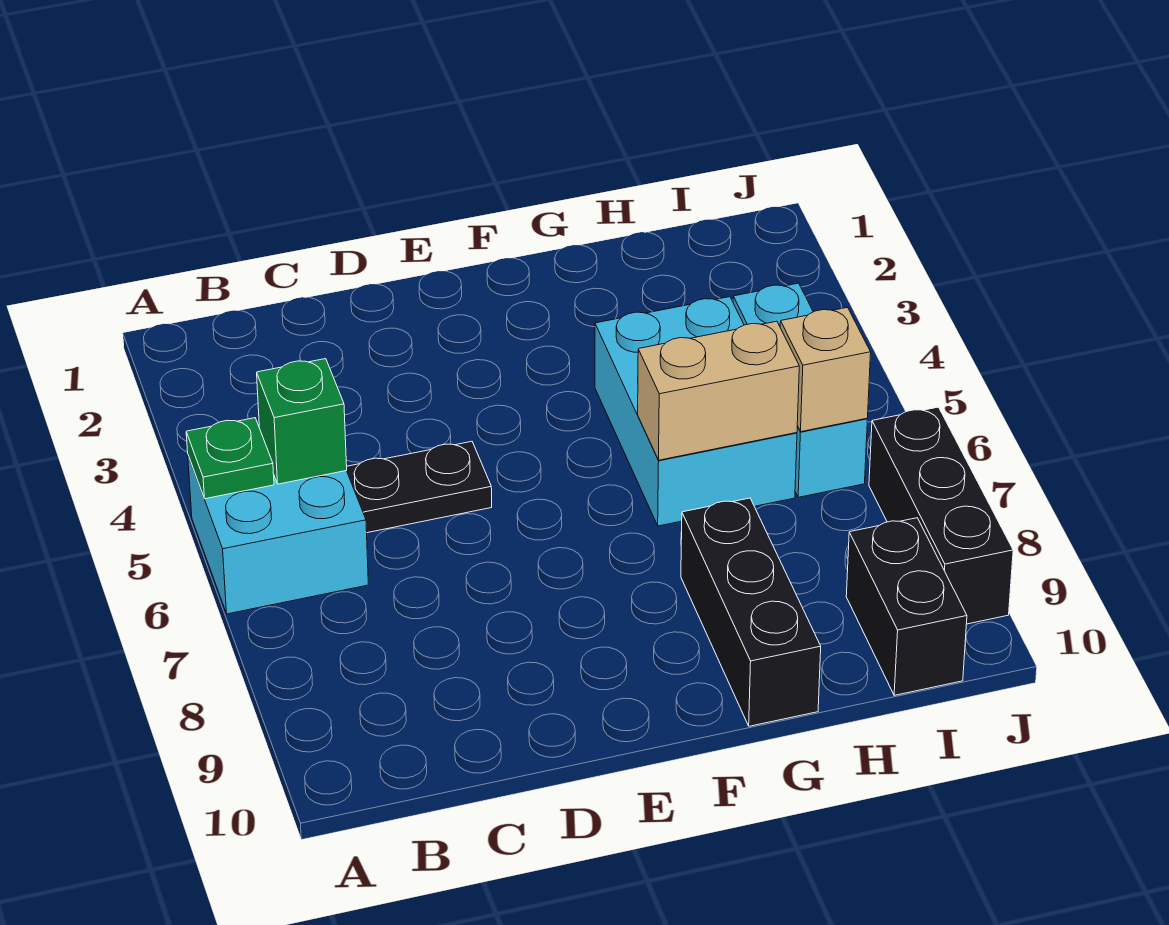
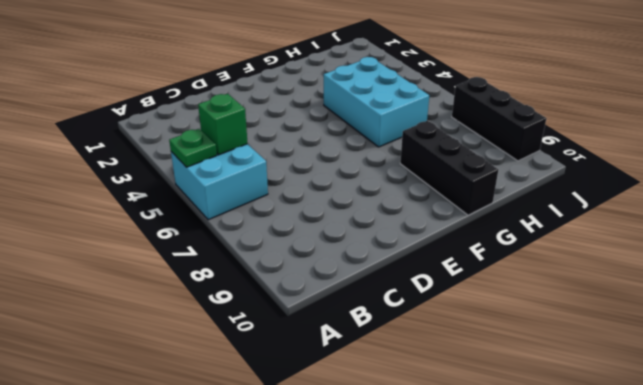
none -> black plate C5:D5 level 1
none -> cyan brick I4:I6 level 1

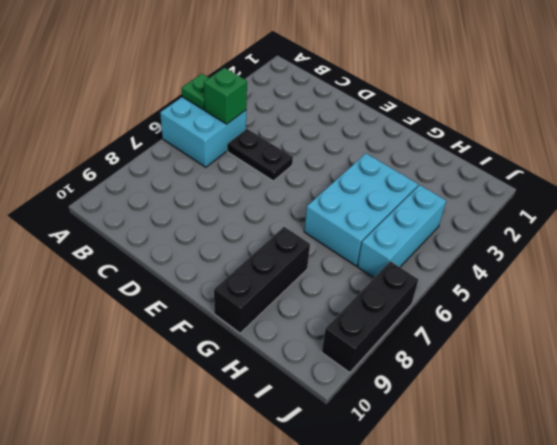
none -> black brick I9:I10 level 1
none -> tan brick G6:H6 level 2

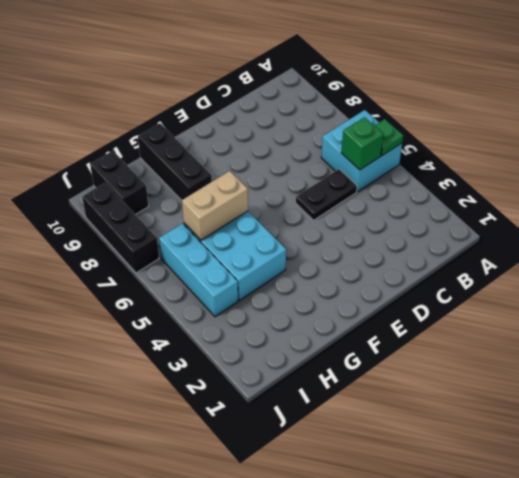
none -> tan brick I6 level 2

